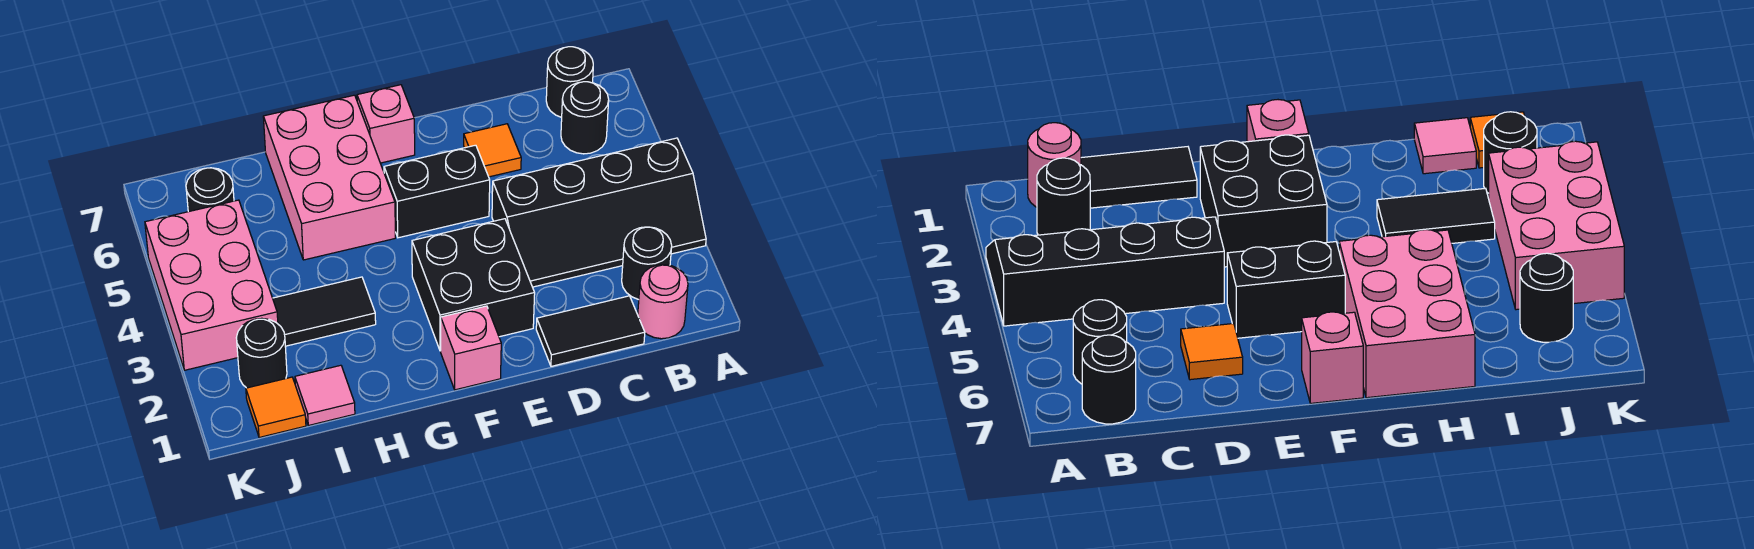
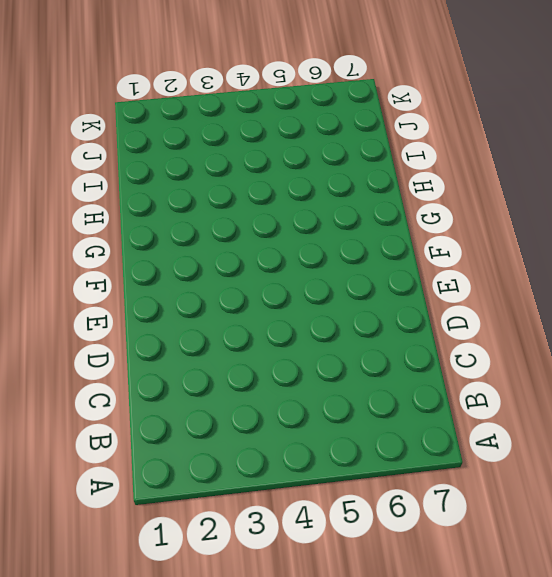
none -> black slope A3:D4 level 1 top 4
none -> pink round brick B1 level 1
none -> black round brick B2 level 1

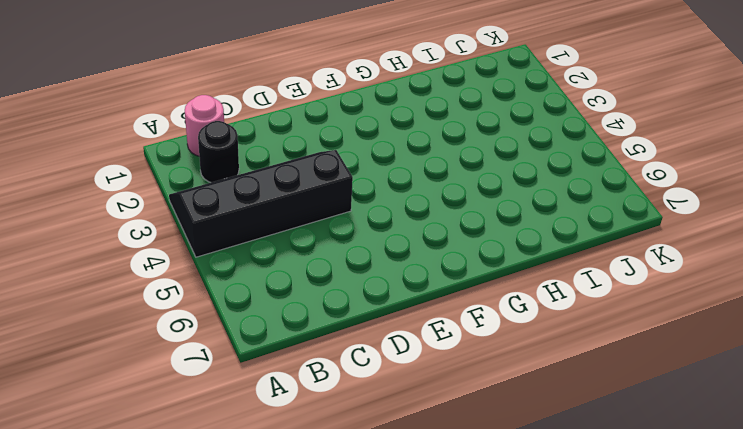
none -> black round brick B6 level 1
none -> black round brick B7 level 1
none -> black tile C1:D1 level 1

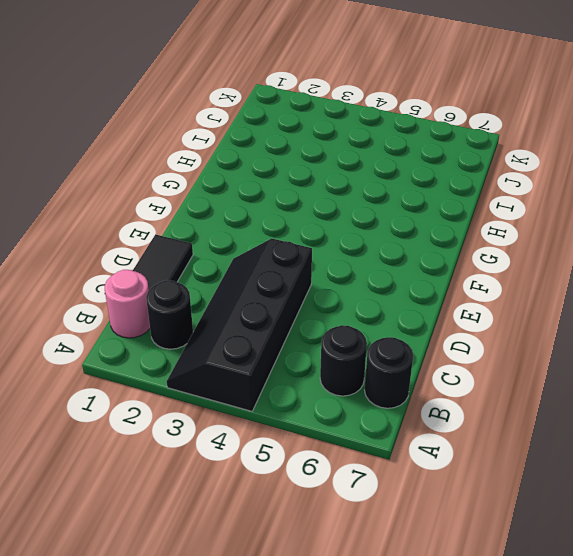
none -> orange tile D6 level 1
none -> black brick E2:F3 level 1
none -> black brick E5:F5 level 1

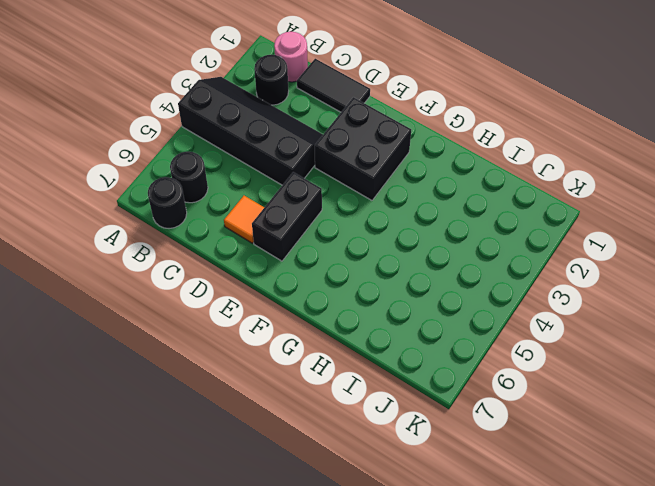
black brick E5:E6 level 1 -> black brick E5:F5 level 1
none -> pink brick F1 level 1
none -> pink brick F7 level 1
none -> pink brick G5:H7 level 1

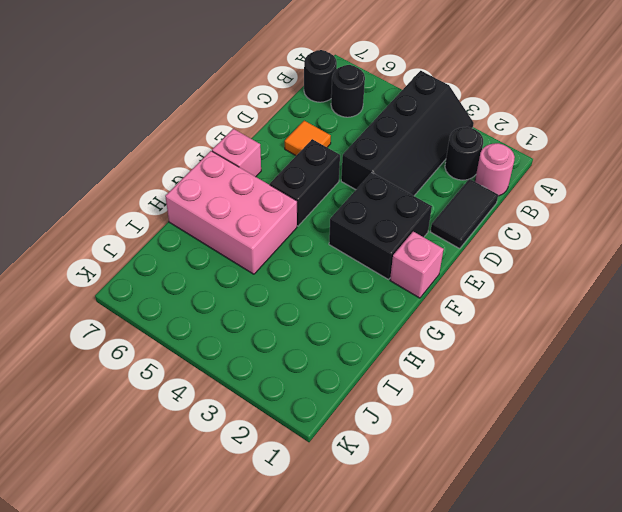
none -> black tile H3:I3 level 1
none -> pink tile I1 level 1
none -> orange tile J1 level 1

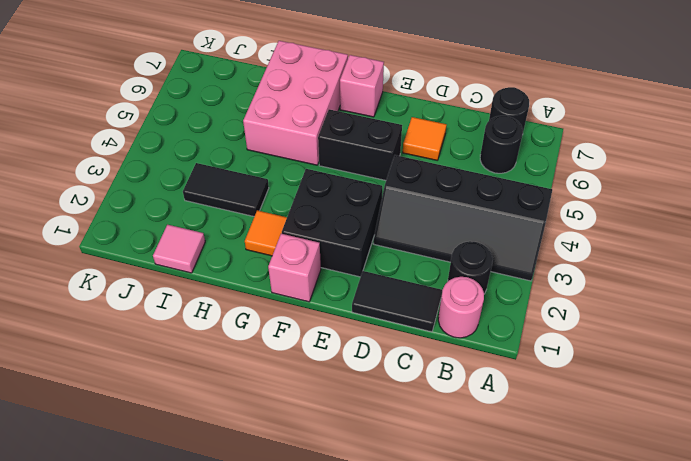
orange tile G2 level 1 -> orange tile J1 level 1
none -> black round brick J2 level 1
none -> pink brick J3:K5 level 1
none -> black round brick J6 level 1

